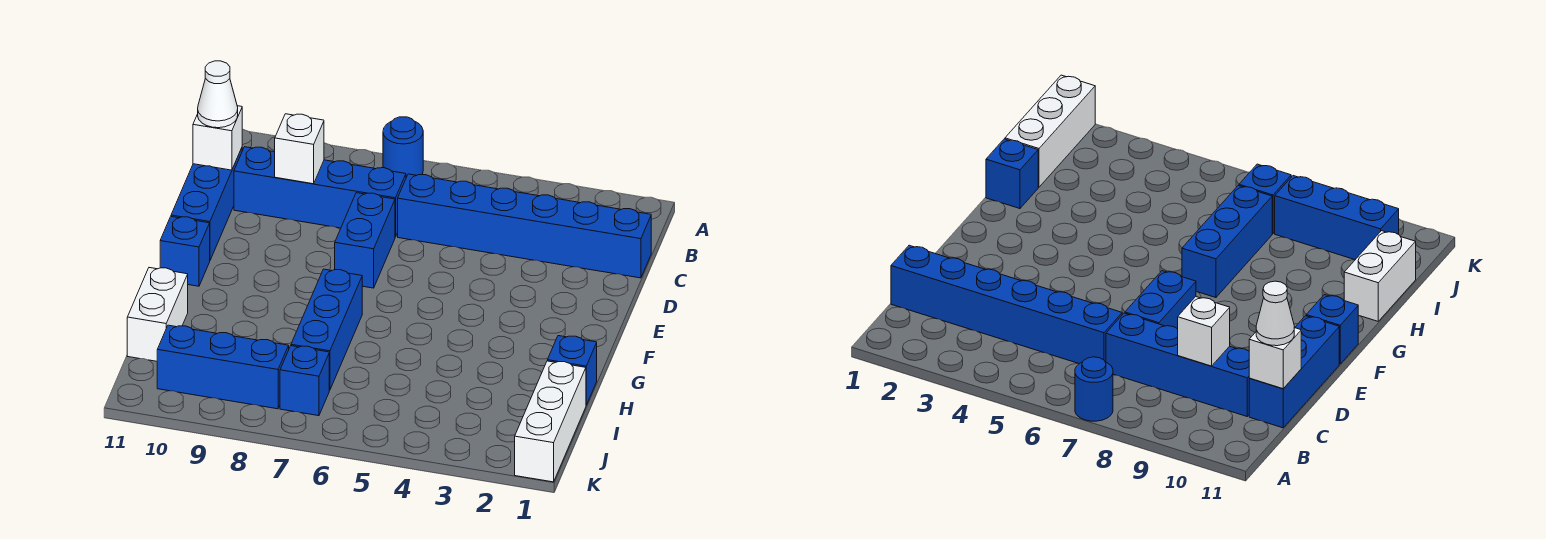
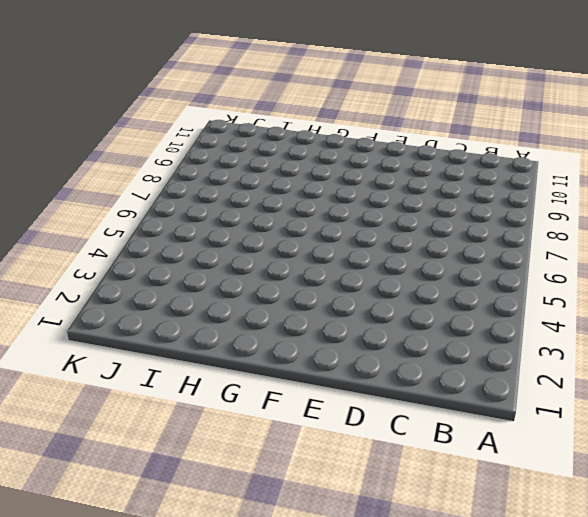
none -> blue round brick A7 level 1
none -> blue brick C1:C6 level 1
none -> blue brick C7:C10 level 1

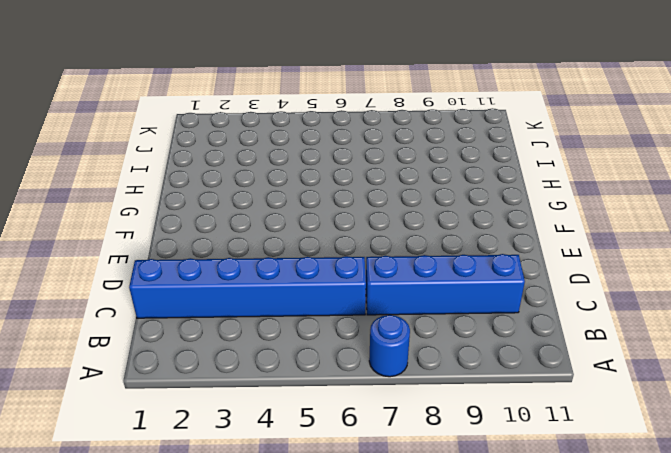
none -> blue brick C11:E11 level 1
none -> blue brick D7:E7 level 1
none -> blue brick F11 level 1

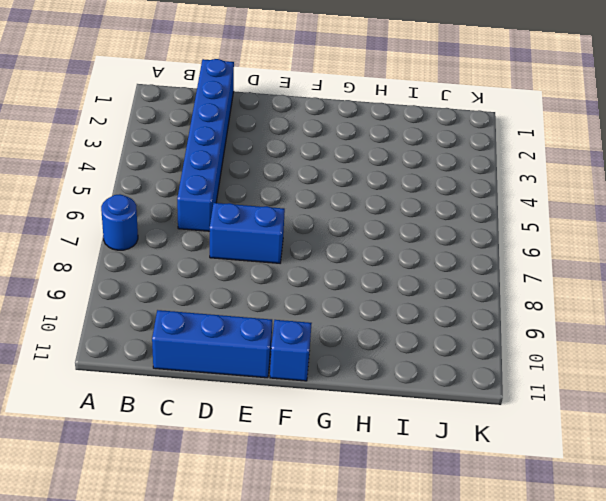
none -> blue brick C7:C10 level 1
none -> blue brick G7:I7 level 1
none -> blue brick H1 level 1

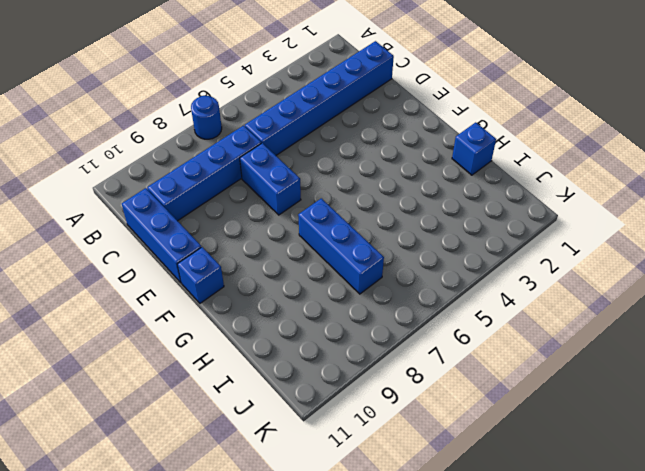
none -> white brick H11:I11 level 1
none -> white brick I1:K1 level 1
none -> blue brick J7 level 1

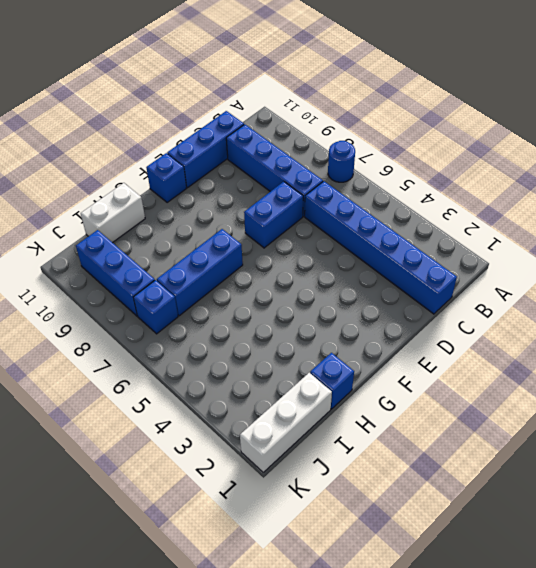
none -> white brick C9 level 2
none -> white brick C11 level 2
none -> white cone C11 level 3

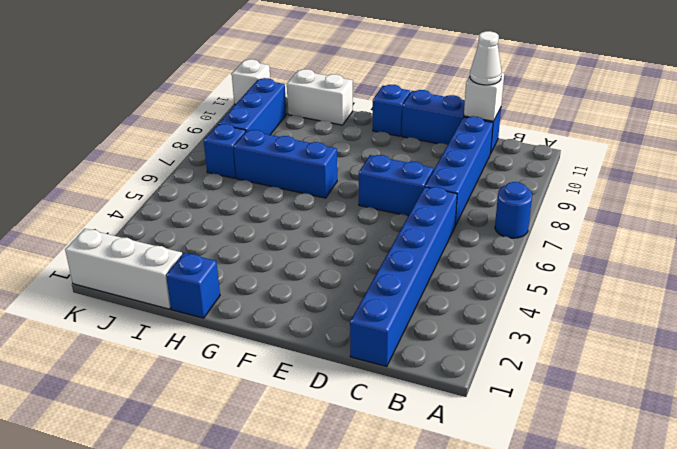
white brick K11 level 1 -> white brick C9 level 2

